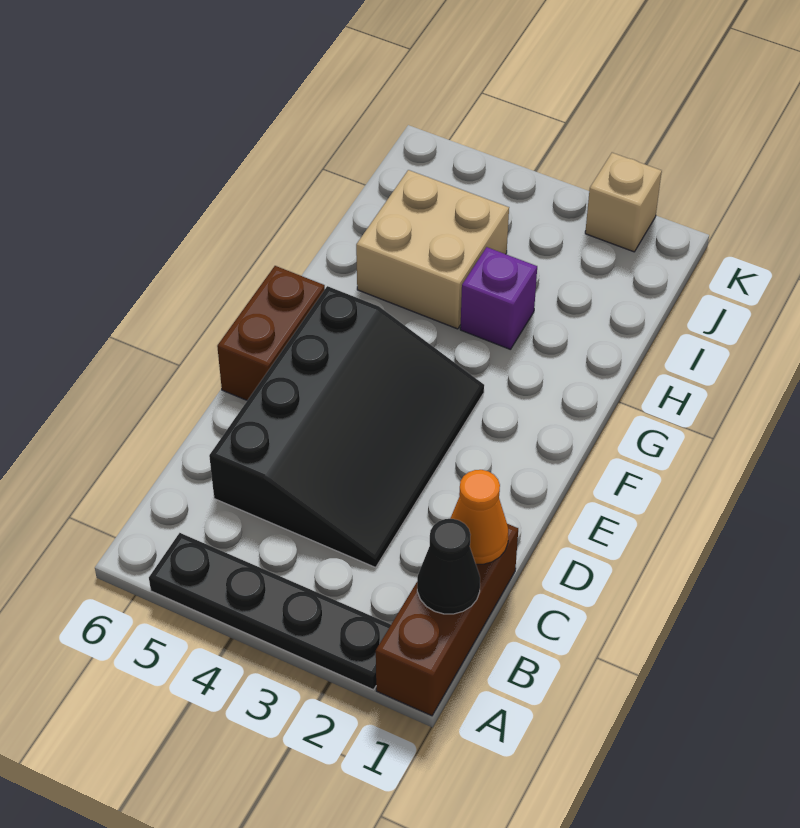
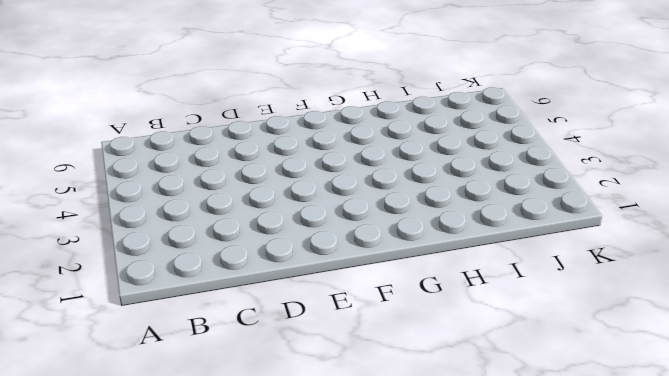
none -> brown brick A1:C1 level 1
none -> black plate A2:A5 level 1

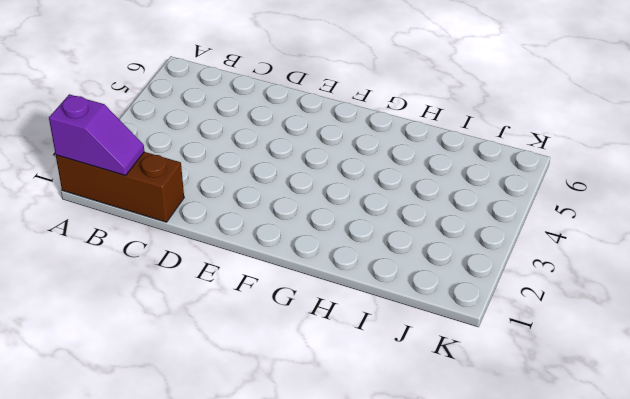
purple slope A1:B1 level 2 top A -> black cone B1 level 2
none -> black plate A2:A5 level 1
none -> black slope C3:F5 level 1 top 5

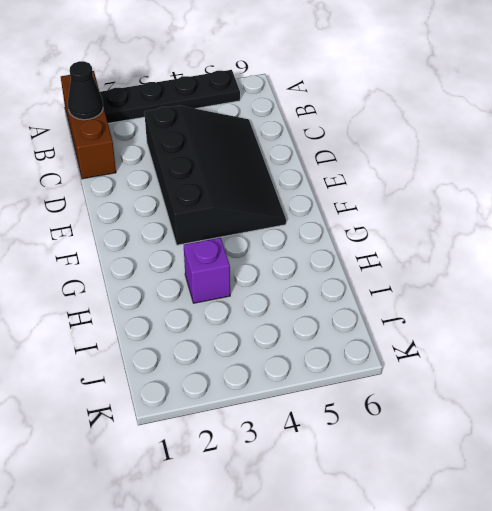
black slope C3:F5 level 1 top 3 -> black slope C3:F5 level 1 top 5
none -> brown brick E6:F6 level 1
none -> tan brick H4:I5 level 1

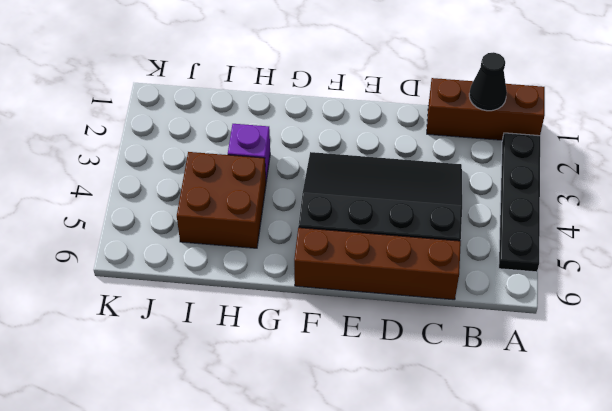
brown brick C6:F6 level 1 -> brown brick E6:F6 level 1
brown brick H4:I5 level 1 -> tan brick H4:I5 level 1
none -> tan brick K2 level 1
none -> orange cone C1 level 2

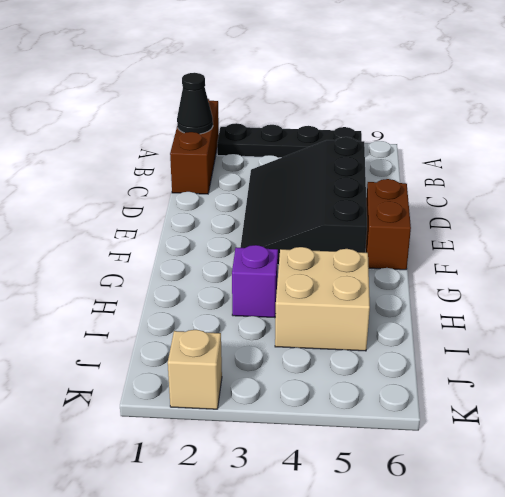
none -> orange cone C1 level 2

